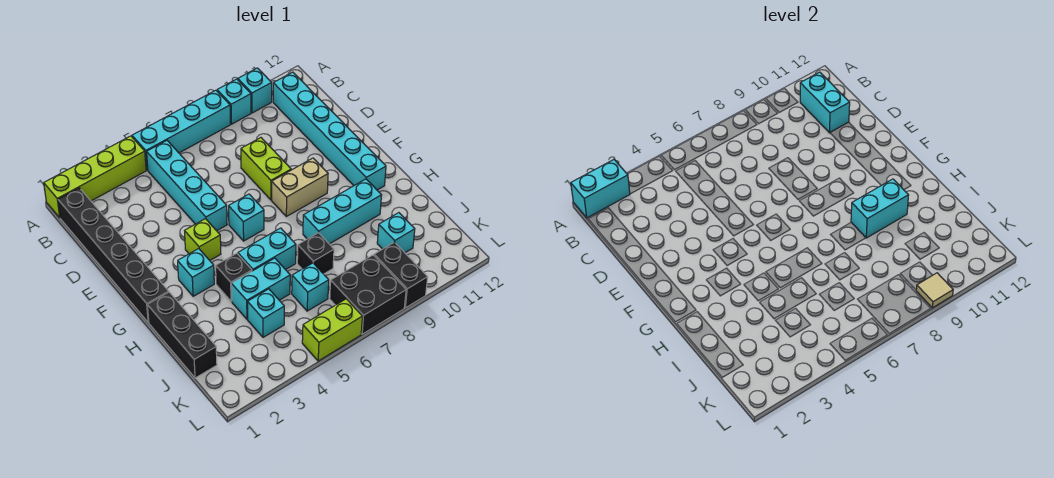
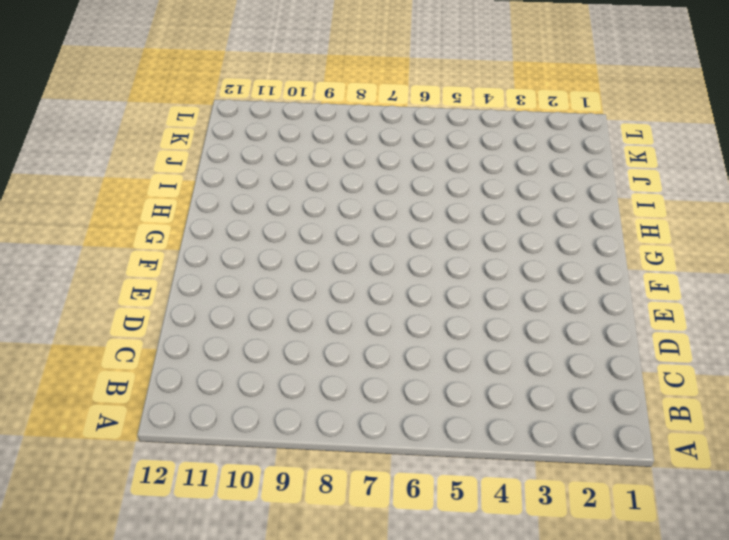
none -> lime brick A1:A4 level 1
none -> cyan brick A5:A8 level 1
none -> cyan brick A9 level 1

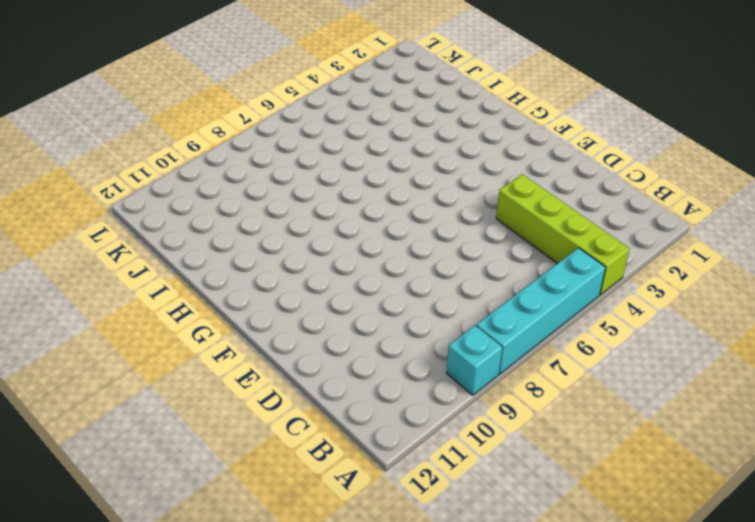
lime brick A4:D4 level 1 -> lime brick A1:A4 level 1
none -> cyan brick A10 level 1
none -> black brick B1:G1 level 1
none -> cyan brick B5:E5 level 1

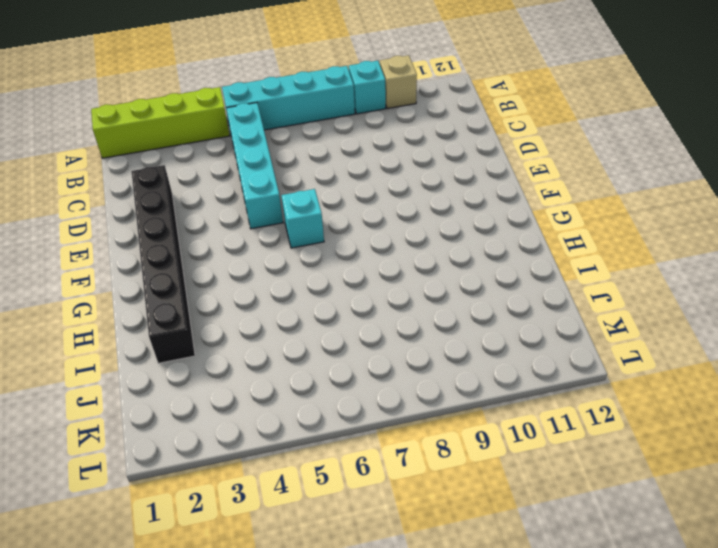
tan brick A10 level 1 -> cyan brick A10 level 1
black brick D2:I2 level 1 -> black brick B1:G1 level 1
none -> cyan brick B11:G11 level 1
none -> lime brick D8:E8 level 1
none -> lime brick F4 level 1

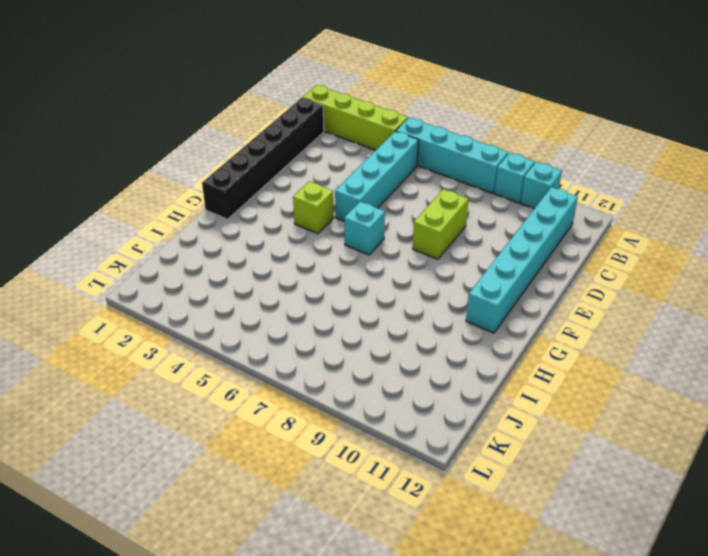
none -> tan brick F8:F9 level 1
none -> cyan brick G3 level 1
none -> black brick H1:J1 level 1

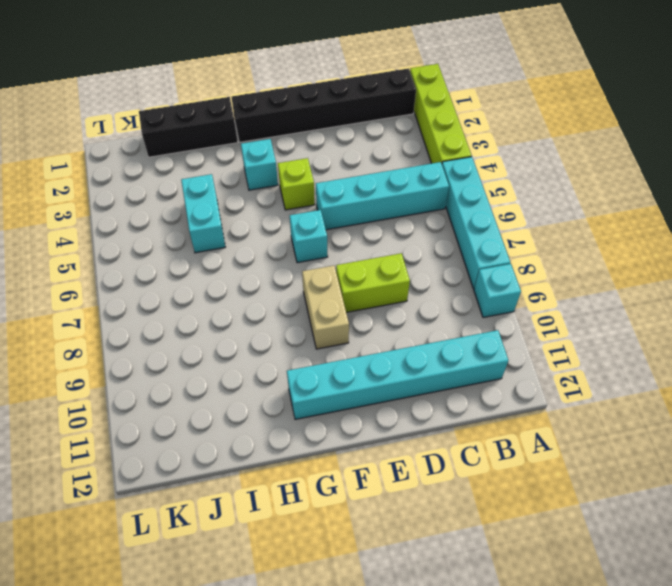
none -> cyan brick A10 level 1
none -> black brick H4 level 1
none -> cyan brick H5:H6 level 1

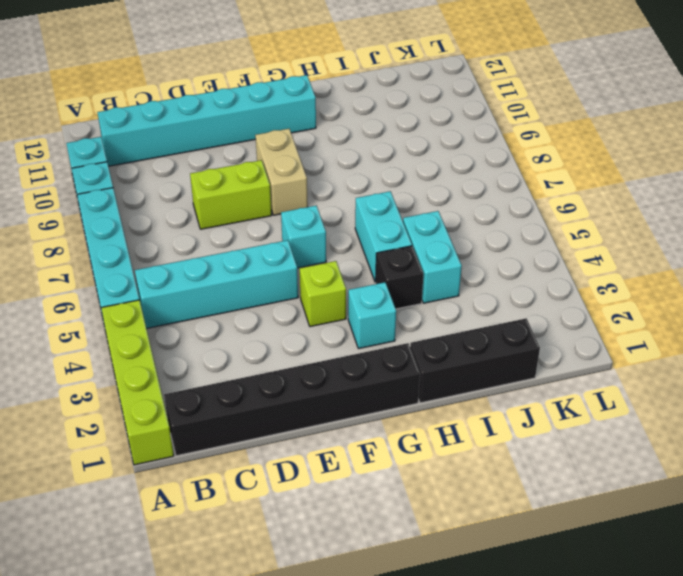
none -> cyan brick H8:H10 level 1
none -> black brick I7 level 1
none -> cyan brick J4 level 1

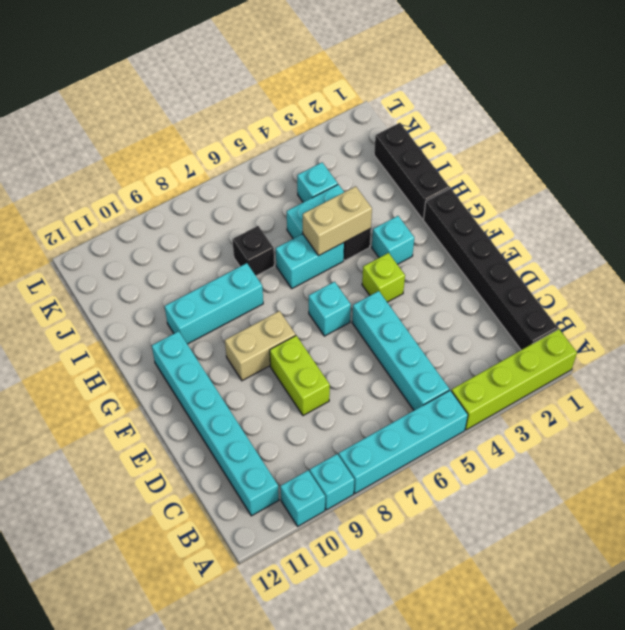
tan brick H4:H5 level 2 -> none
none -> cyan brick J6 level 1
none -> cyan brick J10 level 1
none -> black brick K7:L8 level 1

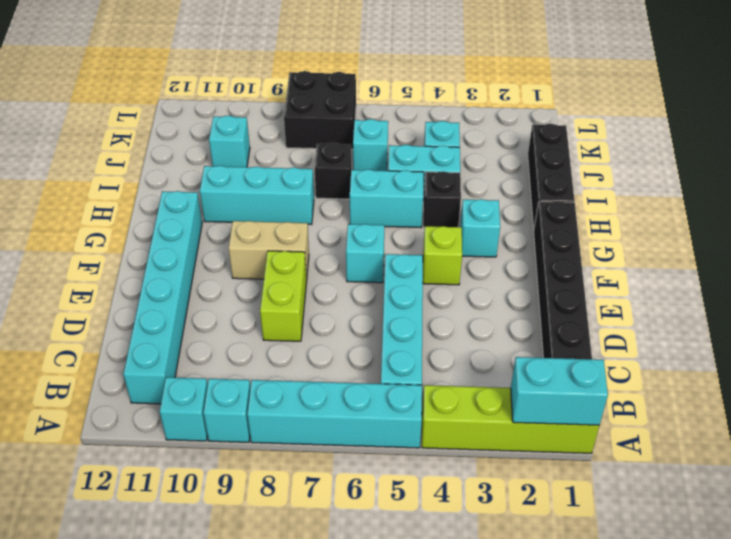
none -> black brick K9:L9 level 1
none -> lime brick L5:L6 level 1
none -> cyan brick B11:C11 level 2

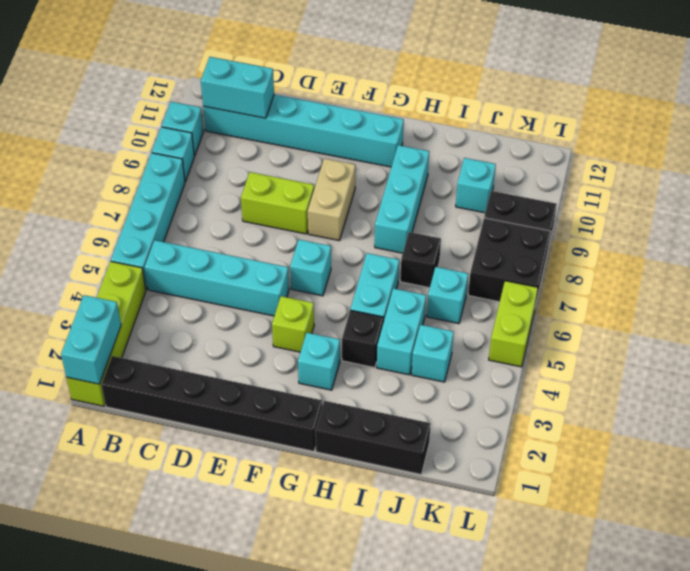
none -> cyan brick H9:H10 level 2
none -> tan tile L9 level 2

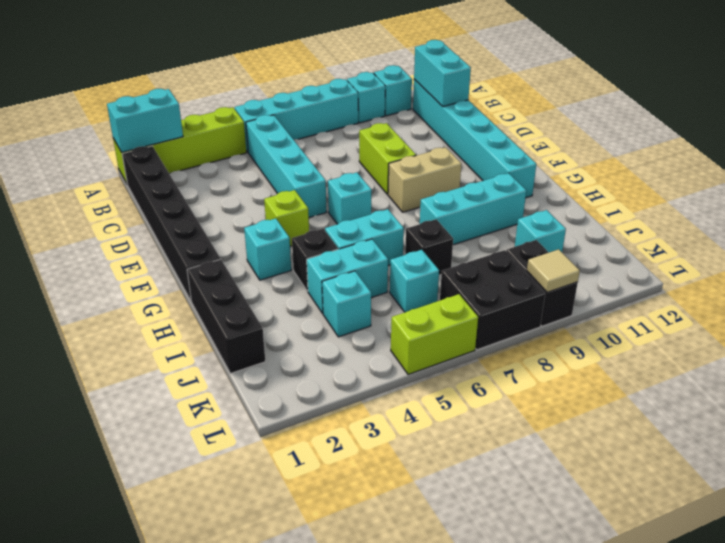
none -> cyan brick H9:H10 level 2

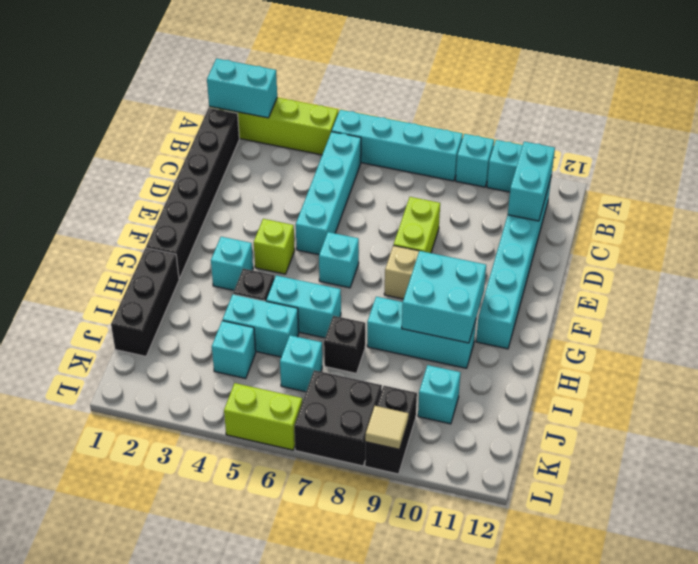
cyan brick G9:H10 level 2 -> cyan brick H9:H10 level 2

